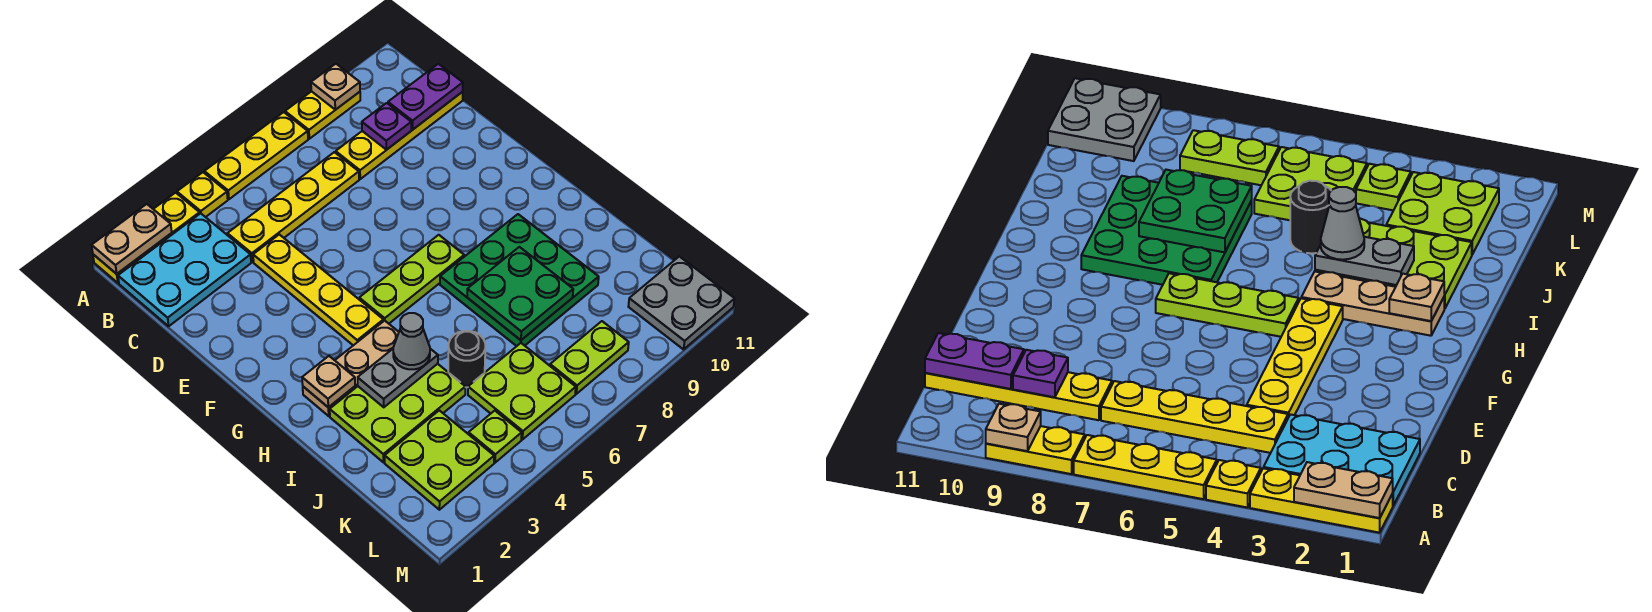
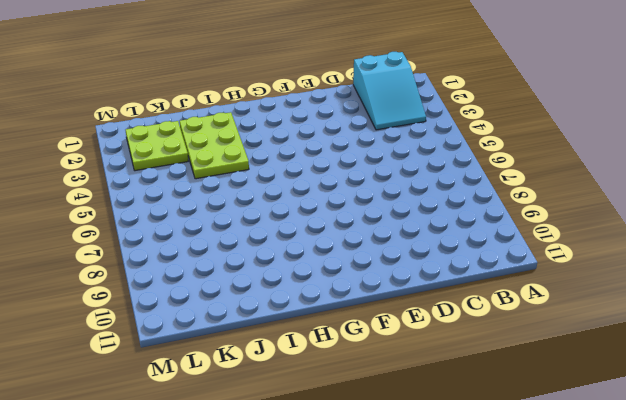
cyan slope B1:C3 level 1 top 1 -> cyan plate B1:C3 level 1
none -> yellow plate A1:A3 level 1
none -> yellow plate A4 level 1
none -> yellow plate A5:A7 level 1

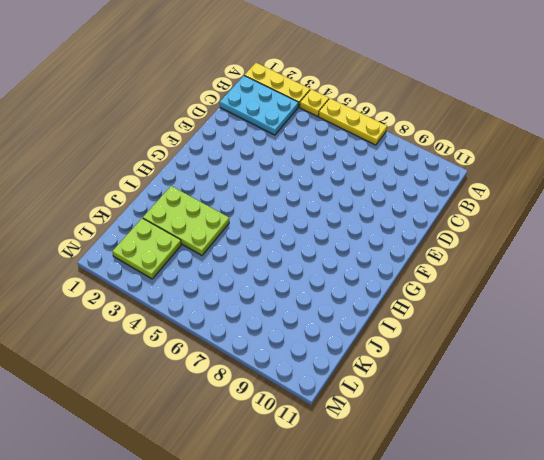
none -> yellow plate A8:A9 level 1
none -> yellow plate C4:C7 level 1
none -> yellow plate C8:C11 level 1

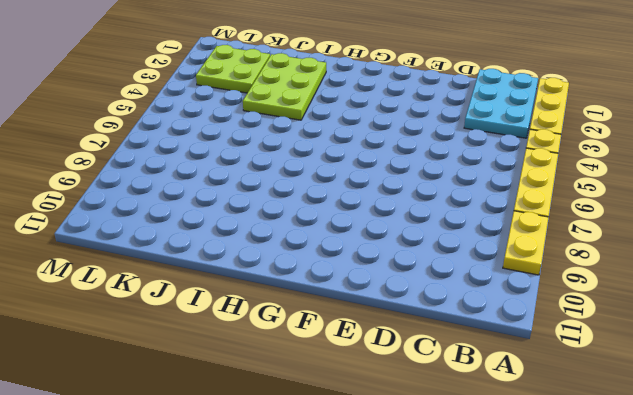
none -> yellow plate C4:C7 level 1
none -> yellow plate C8:C11 level 1
none -> yellow plate D4:G4 level 1

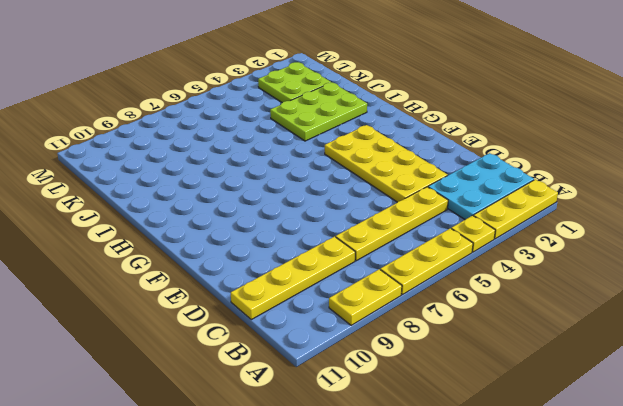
yellow plate D3:G4 level 1 -> yellow plate D4:G4 level 1
none -> lime plate G5:G7 level 1
none -> tan plate H2:H4 level 1
none -> green plate H7:J9 level 1

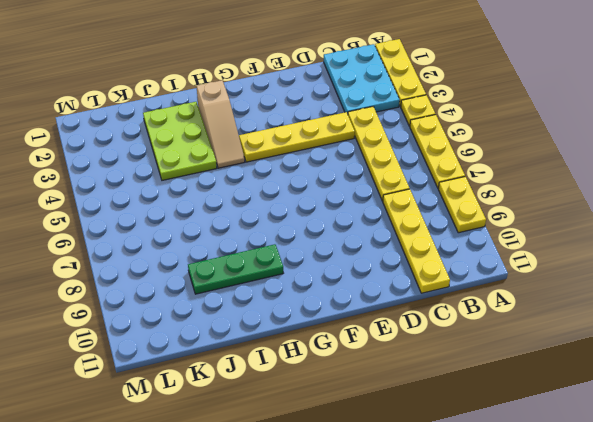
tan slope H2:H4 level 1 top 2 -> tan plate H2:H4 level 1
green plate H9:J9 level 1 -> green plate H7:J9 level 1
none -> lime plate G5:G7 level 1
none -> black round brick J5 level 1
none -> lime plate K2:L3 level 1

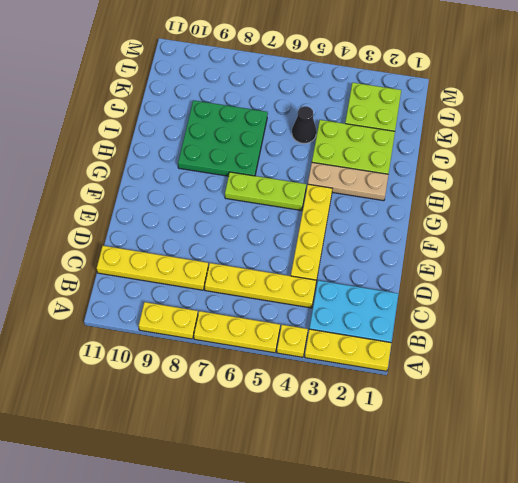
black cone J5 level 1 -> black round brick J5 level 1
none -> lime plate K5:L6 level 1
none -> lime plate L4 level 1
none -> lime plate L7:L8 level 1

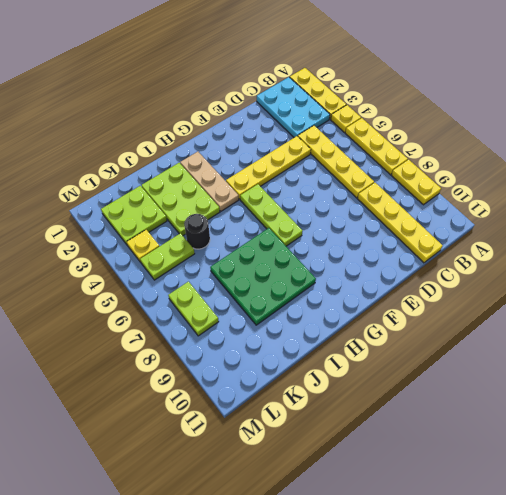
lime plate K5:L5 level 1 -> lime plate K5:L6 level 1
yellow plate L4 level 1 -> lime plate L4 level 1
none -> grey plate L10:M11 level 1
none -> tan plate A1:A2 level 2
none -> tan plate A9 level 2

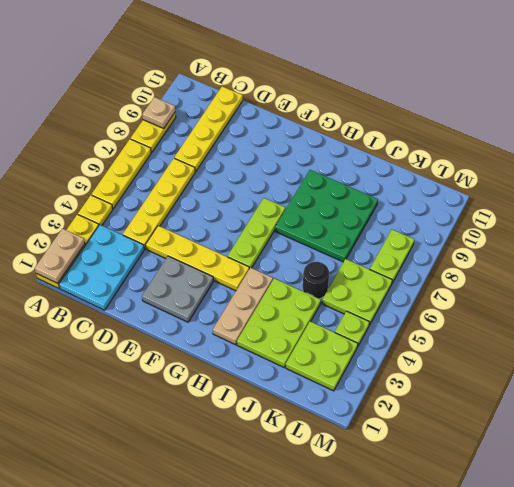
grey plate E2:F3 level 1 -> grey plate L10:M11 level 1
none -> purple plate C9 level 2
none -> purple plate C10:C11 level 2
none -> tan plate H2 level 2

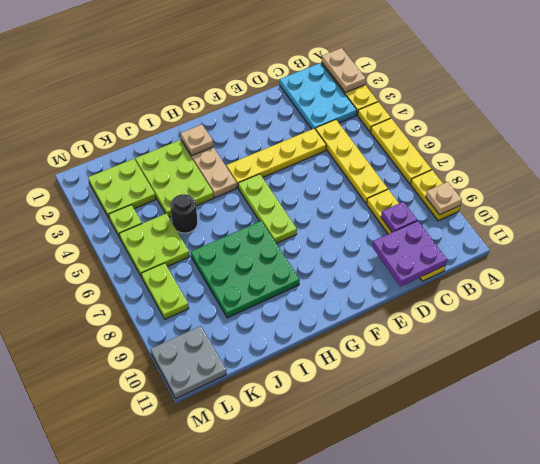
purple plate C10:D11 level 2 -> purple plate C10:C11 level 2
none -> grey plate I3:I4 level 2
none -> green plate I7:J8 level 2
none -> grey cone I4 level 3

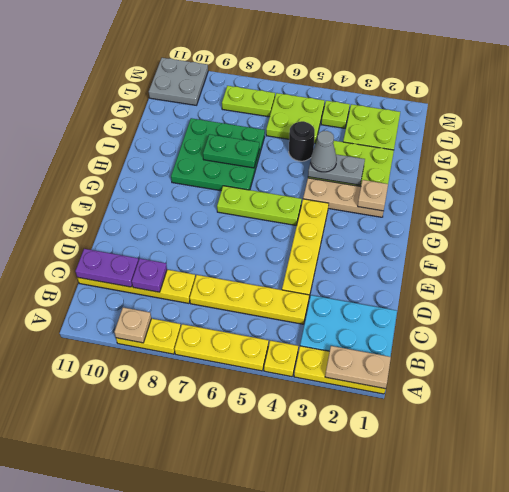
green plate I7:I8 level 2 -> green plate I7:J8 level 2

